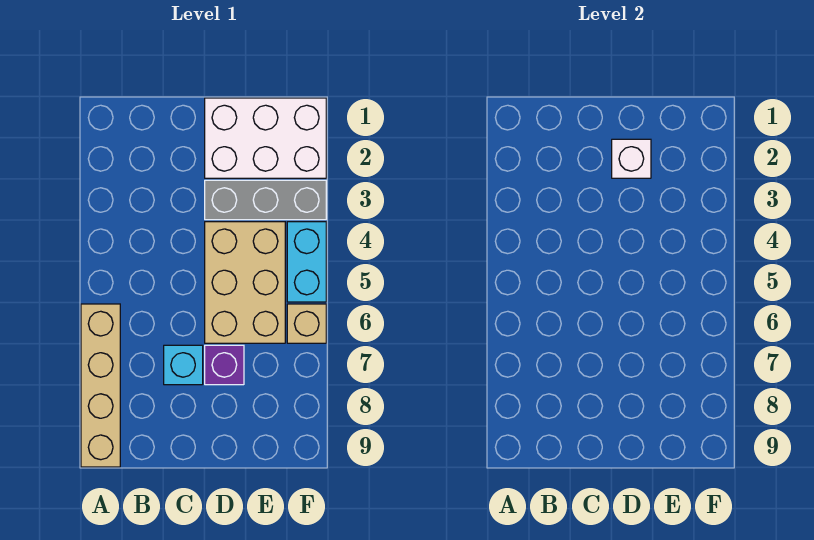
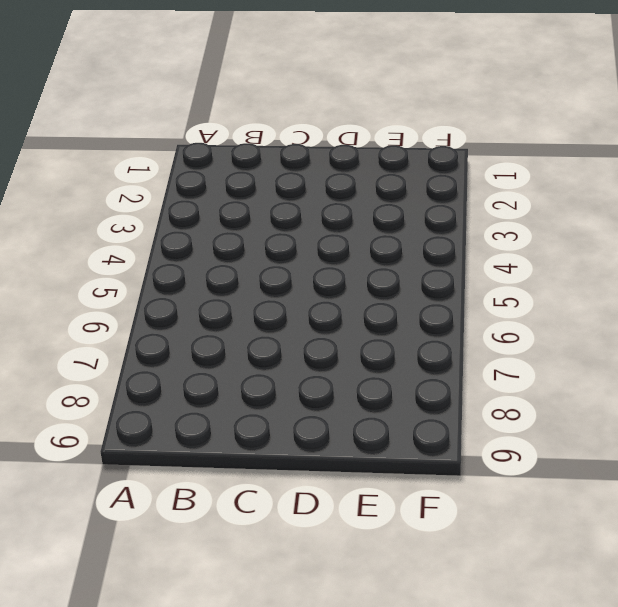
none -> tan brick A6:A9 level 1
none -> cyan brick C7 level 1

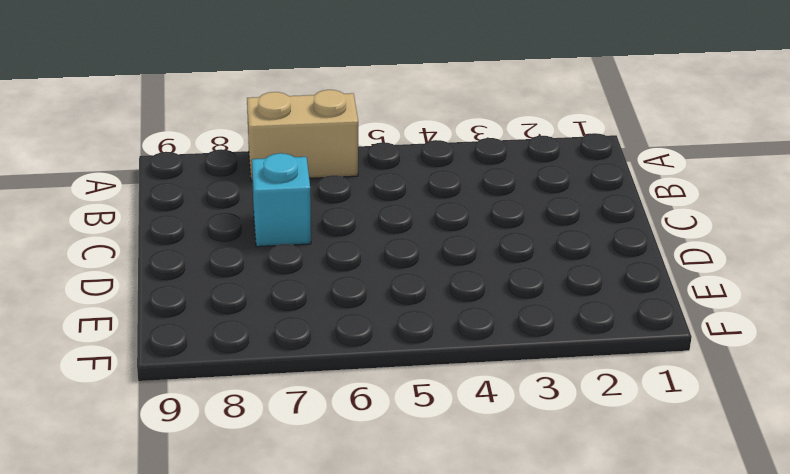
tan brick A6:A7 level 1 -> tan brick A6:A9 level 1
none -> white brick D1:F2 level 1
none -> grey brick D3:F3 level 1

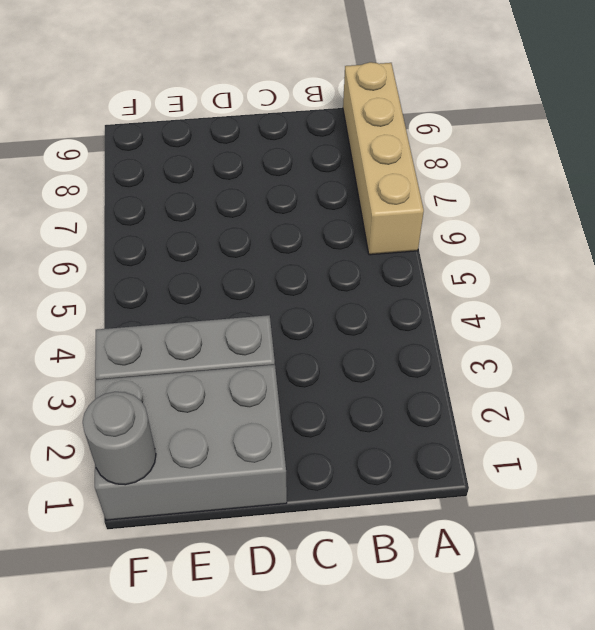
grey brick D1:F2 level 1 -> white brick D1:F2 level 1
grey round brick F1 level 2 -> none
none -> cyan brick C7 level 1
none -> tan brick D4:E6 level 1

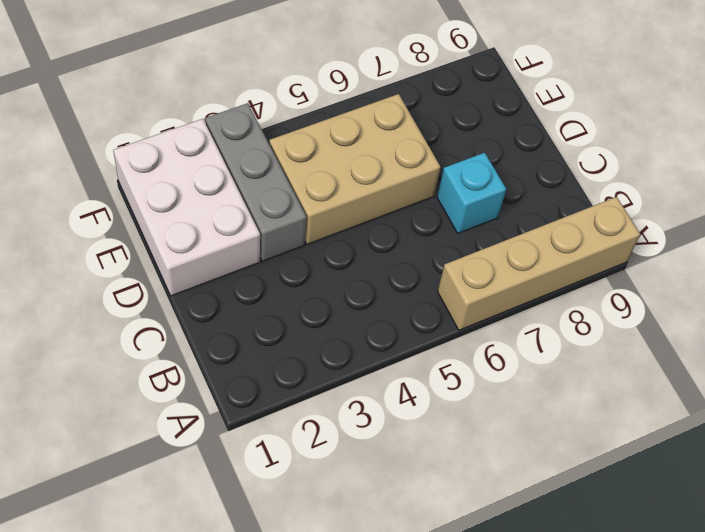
none -> purple brick D7 level 1
none -> cyan brick F4:F5 level 1

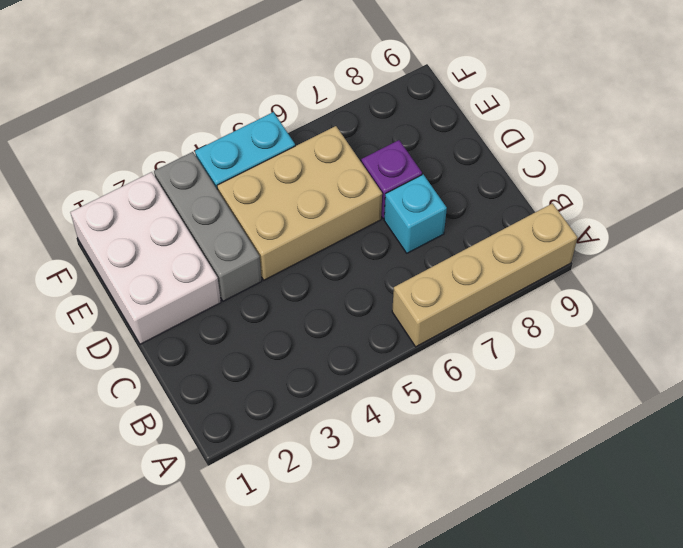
none -> tan brick F6 level 1
none -> white brick D2 level 2

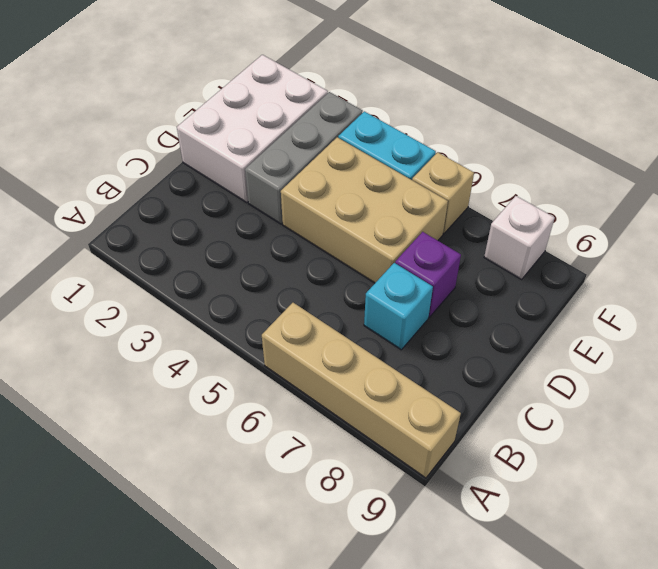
white brick F8 level 1 -> white brick D2 level 2

